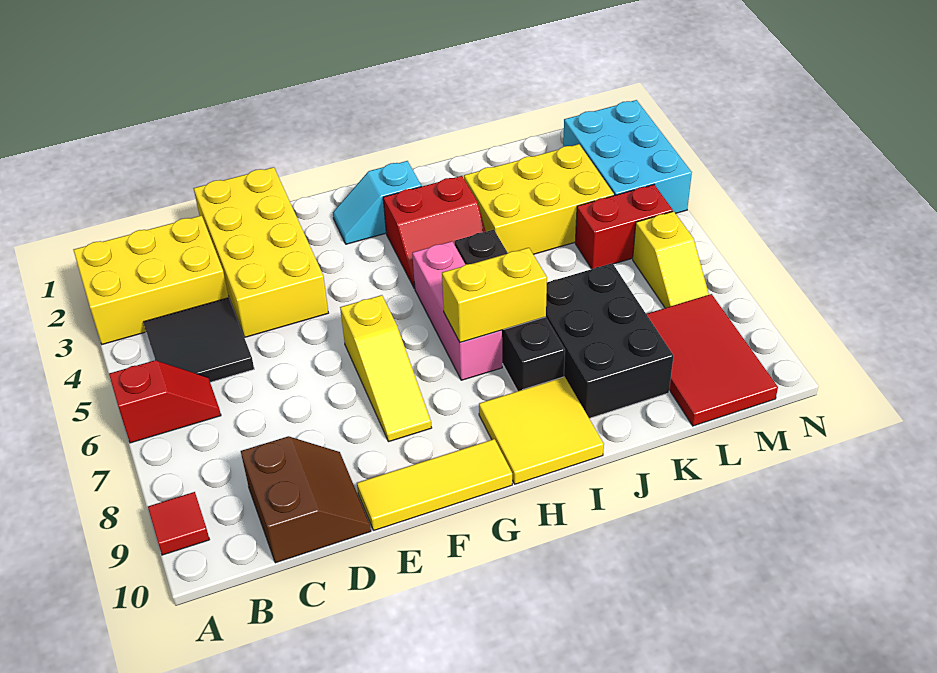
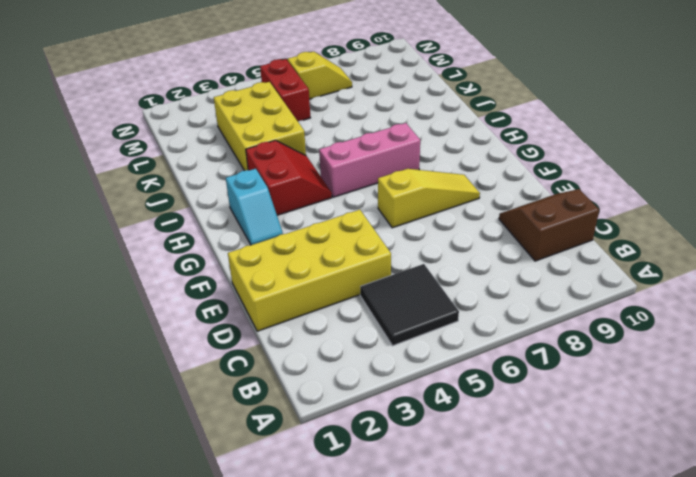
none -> yellow brick A2:C3 level 1
none -> red slope A6:B6 level 1 top A
none -> red tile A9 level 1

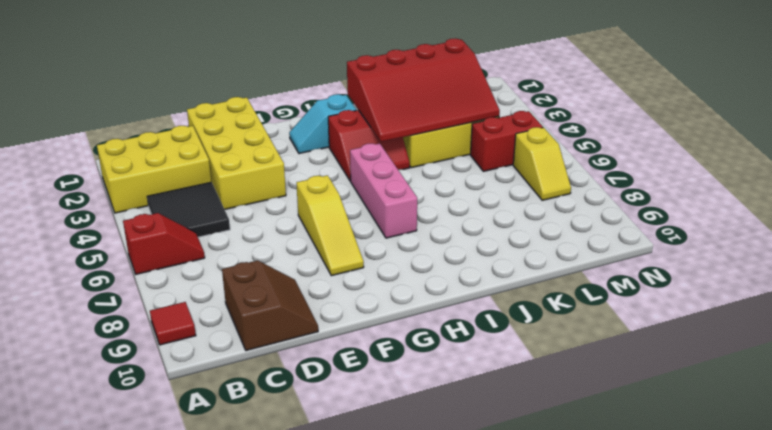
red slope I2:L4 level 2 top 2 -> none
none -> yellow tile E10:G10 level 1
none -> yellow tile H9:I10 level 1
none -> black brick I5:I8 level 1

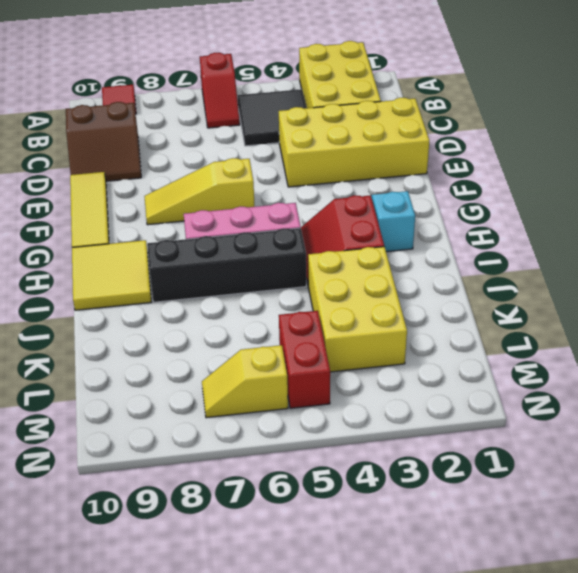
none -> black brick J7:K9 level 1
none -> red tile L8:M10 level 1
none -> cyan brick M2:N4 level 1

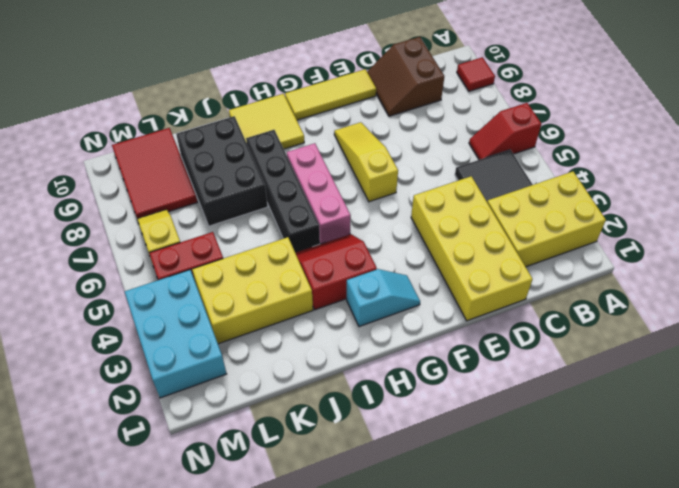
none -> yellow brick H7:I7 level 2

